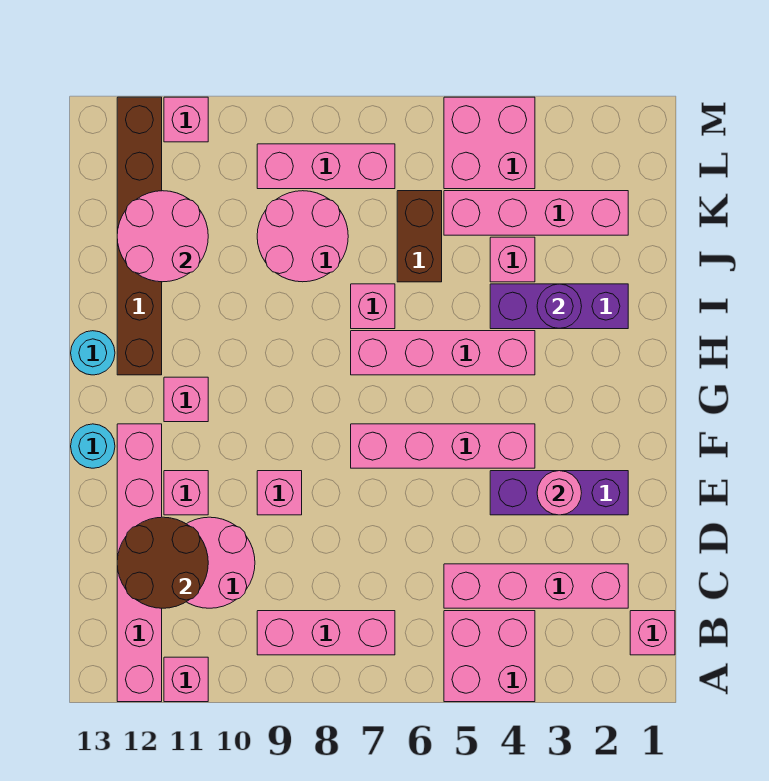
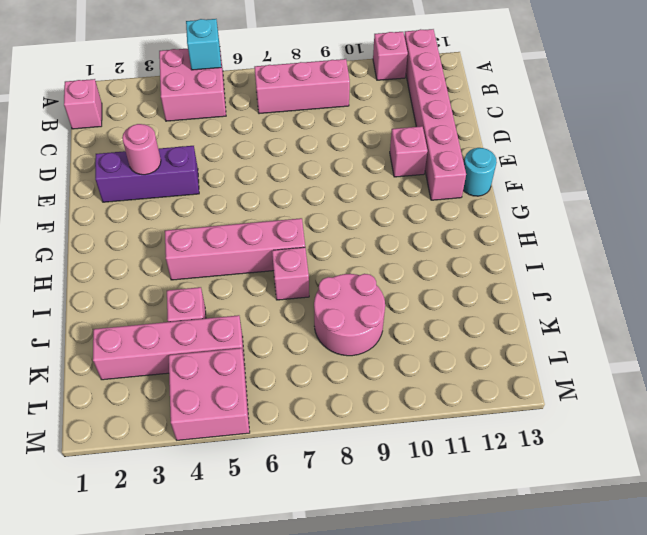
cyan brick A5 level 2 -> none
none -> pink brick C2:C5 level 1
none -> pink round brick C10:D11 level 1
none -> pink brick E9 level 1

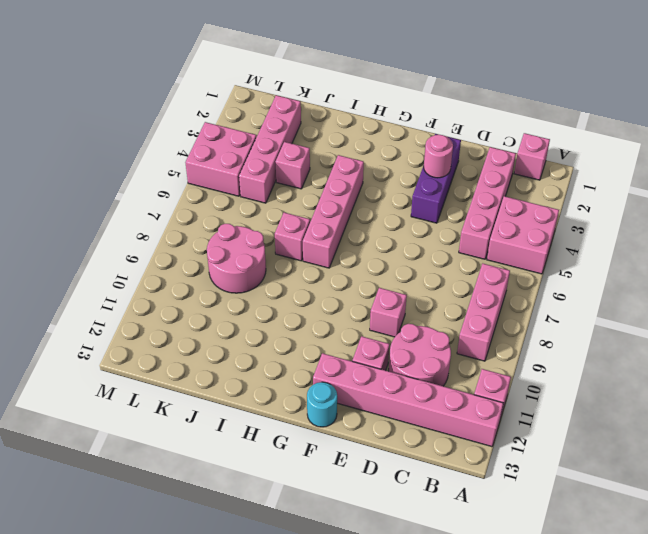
none -> pink brick F4:F7 level 1
none -> pink brick G11 level 1
none -> brown brick H12:M12 level 1

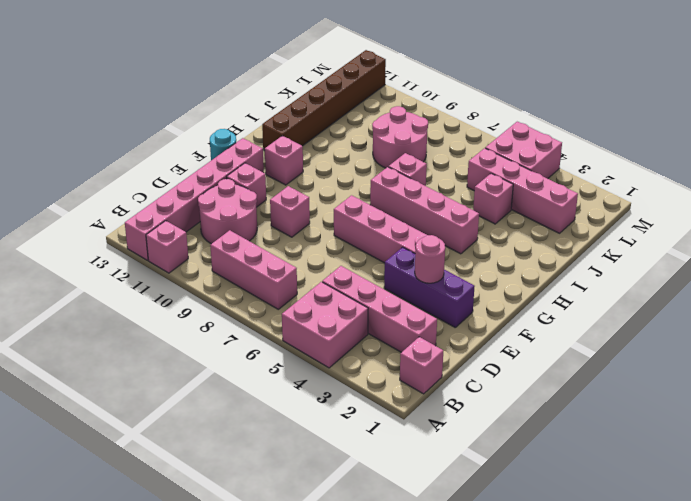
none -> cyan round brick H13 level 1
none -> purple brick I2:I4 level 1
none -> brown brick J6:K6 level 1

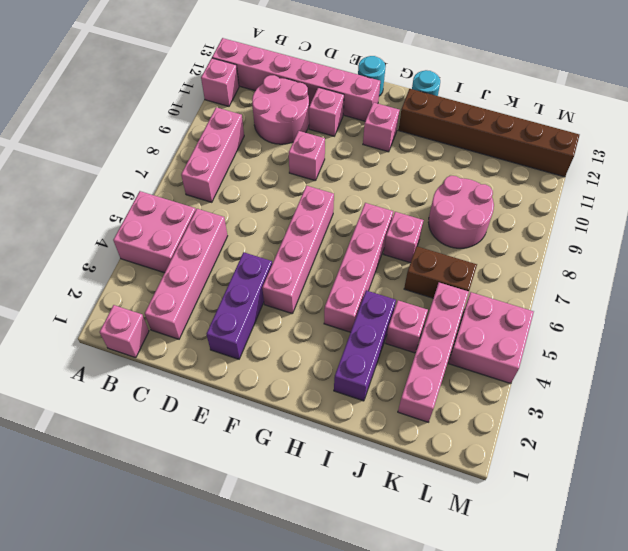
none -> pink brick L7:L9 level 1
none -> pink brick M11 level 1
none -> brown round brick C11:D12 level 2

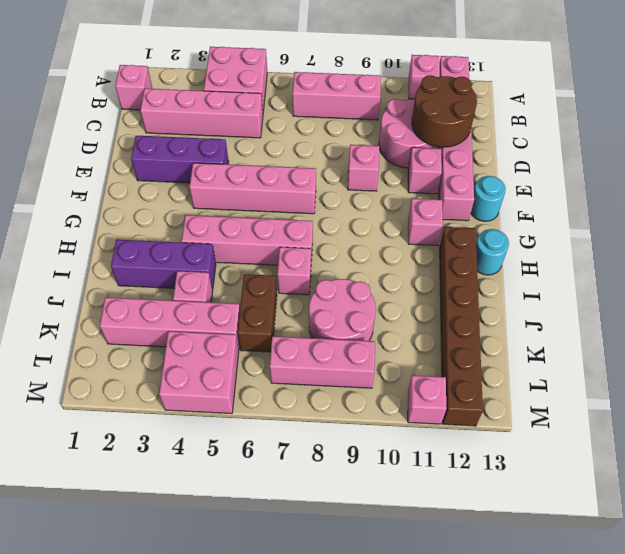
none -> pink round brick E3 level 2
none -> purple round brick I3 level 2
none -> pink round brick J11:K12 level 2

